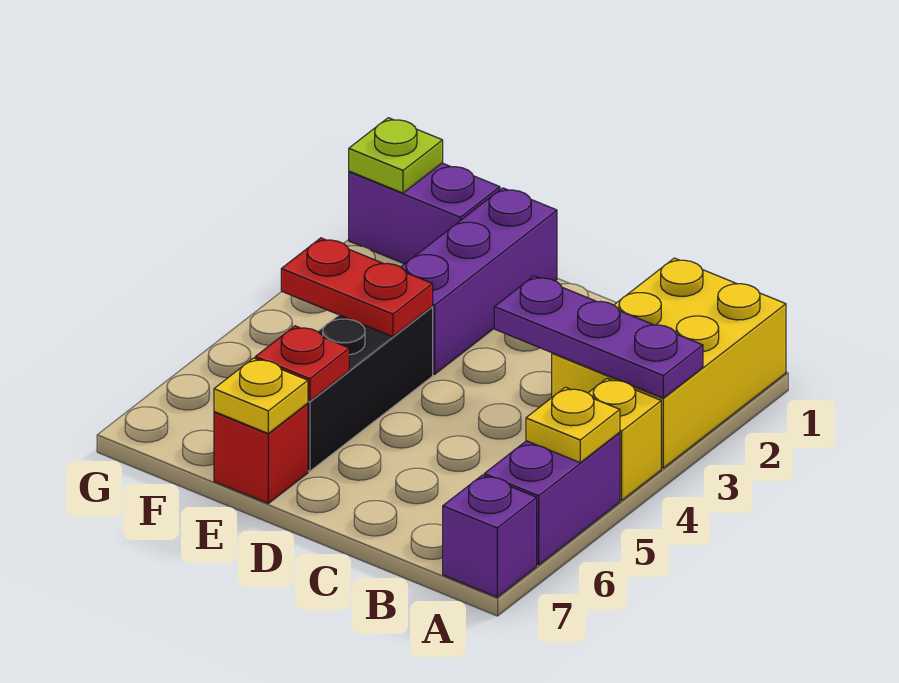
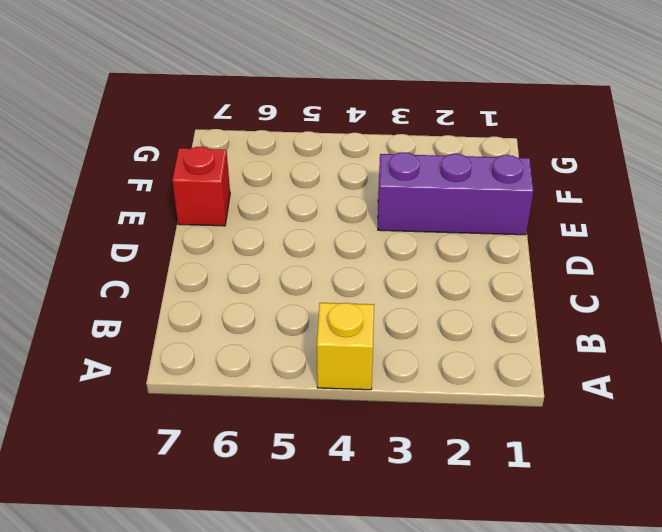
none -> yellow brick A1:B3 level 1
none -> purple brick A5:A6 level 1
none -> purple brick A7 level 1

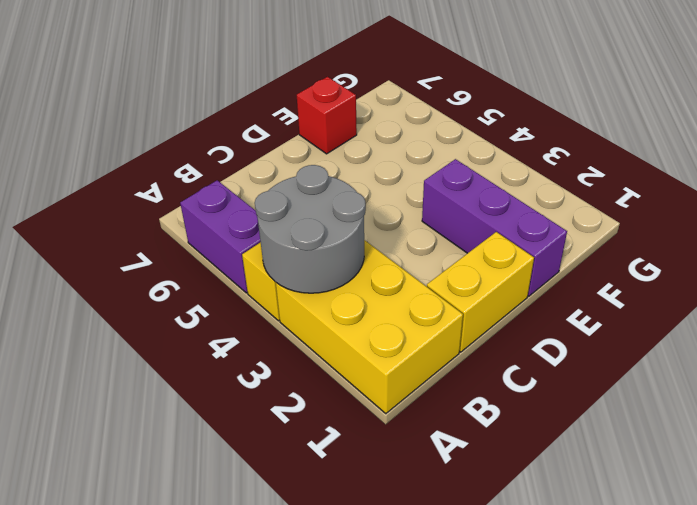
grey round brick A3:B4 level 2 -> purple plate A3:C3 level 2
yellow brick C1:D1 level 1 -> none
none -> purple brick A7 level 1
none -> black brick E4:E6 level 1
none -> purple brick F1:G1 level 1

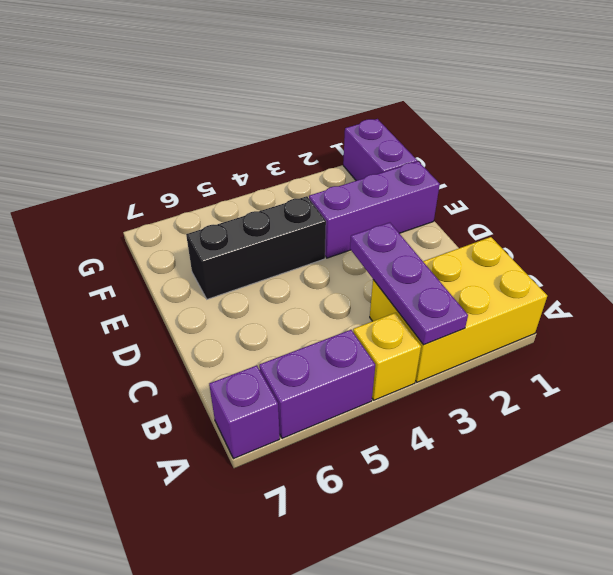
none -> red brick E7 level 1
none -> yellow plate A5 level 2
none -> red plate E4:F4 level 2

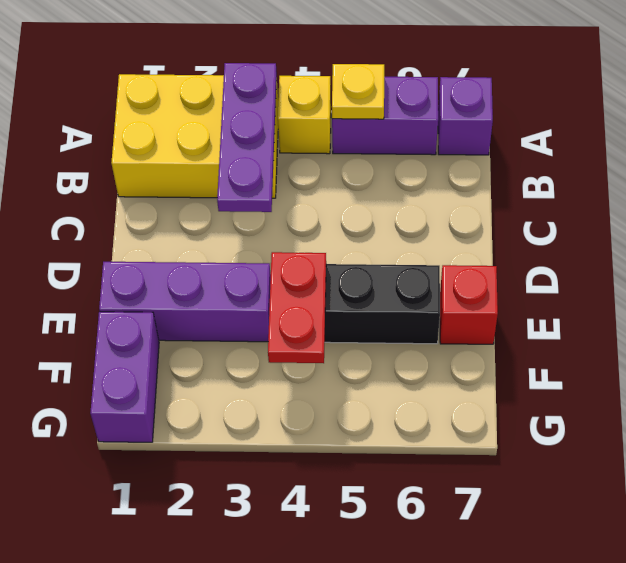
none -> red plate E6 level 2
none -> yellow plate E7 level 2
none -> lime plate G1 level 2

